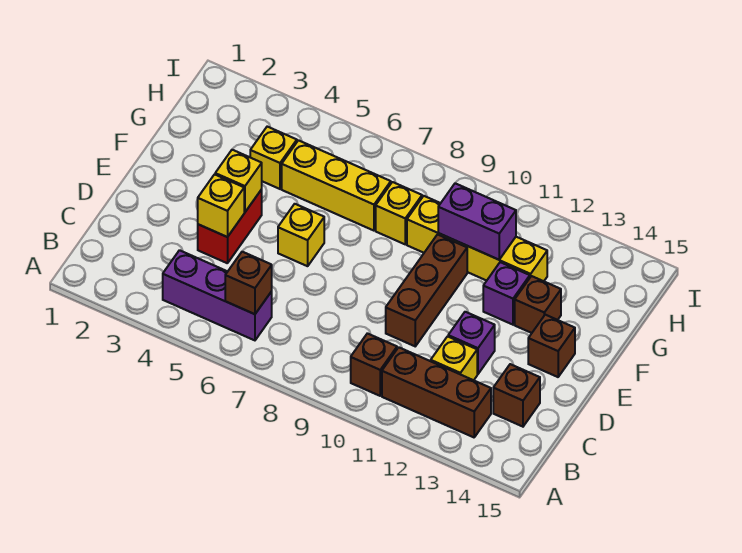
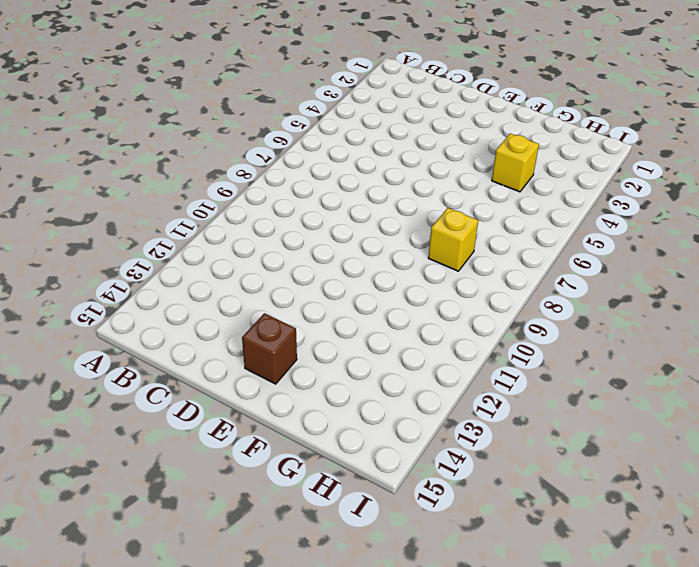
none -> purple brick B4:B6 level 1
none -> brown brick B10 level 1
none -> brown brick B11:B13 level 1

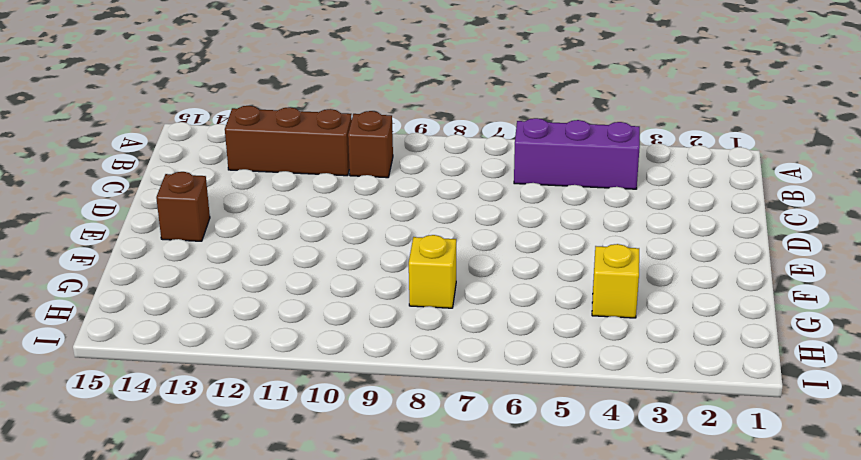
none -> yellow brick C12 level 1
none -> brown brick C14 level 1
none -> red brick D4:E4 level 1

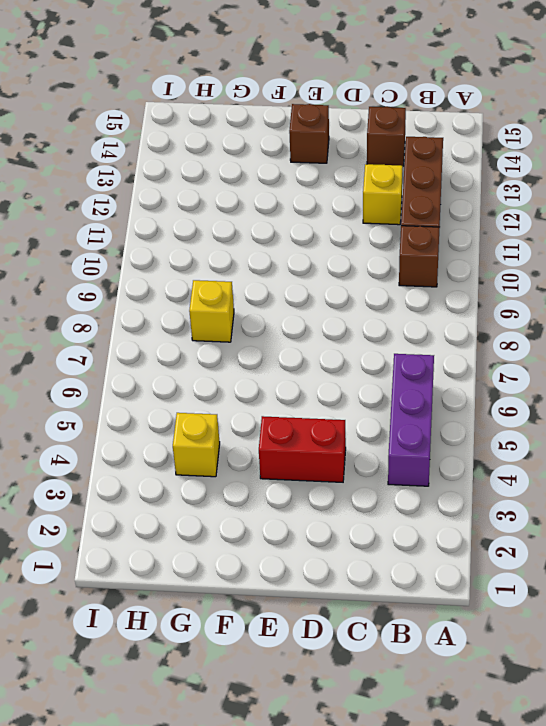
none -> brown brick D10:F10 level 1
none -> purple brick D12 level 1
none -> yellow brick E6 level 1

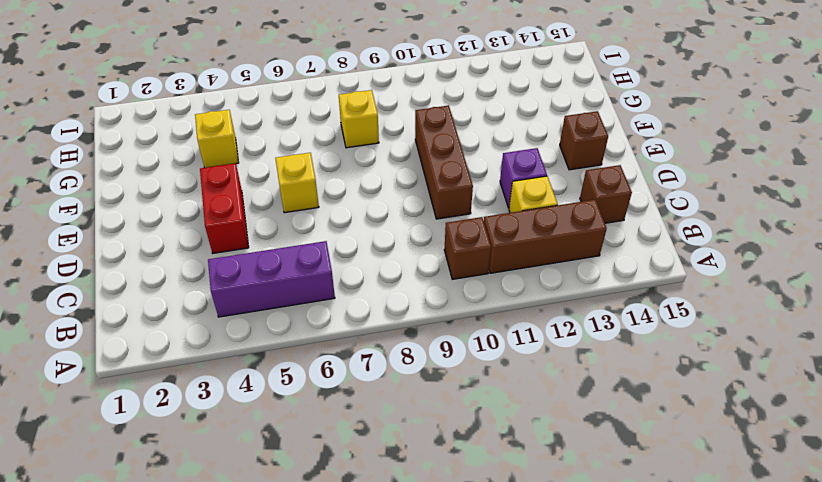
none -> purple brick F12 level 1
none -> brown brick F13 level 1
none -> yellow brick G5:G7 level 1

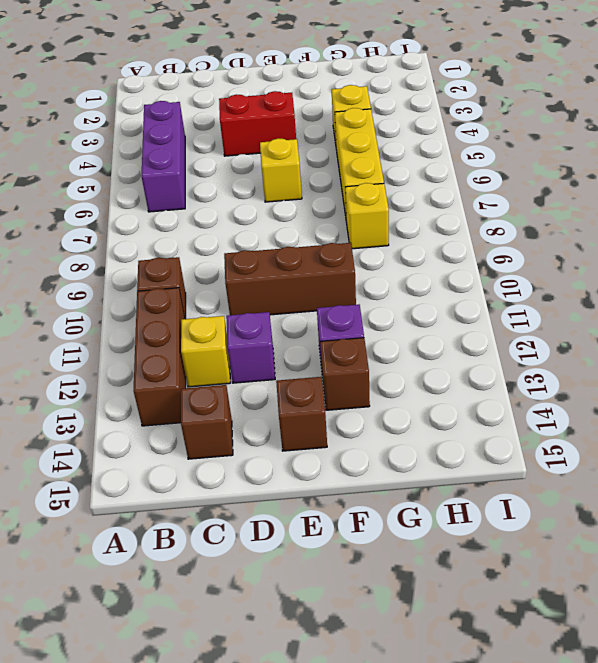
none -> yellow brick G9:G12 level 1
none -> brown brick B6 level 2
none -> yellow brick D4 level 2

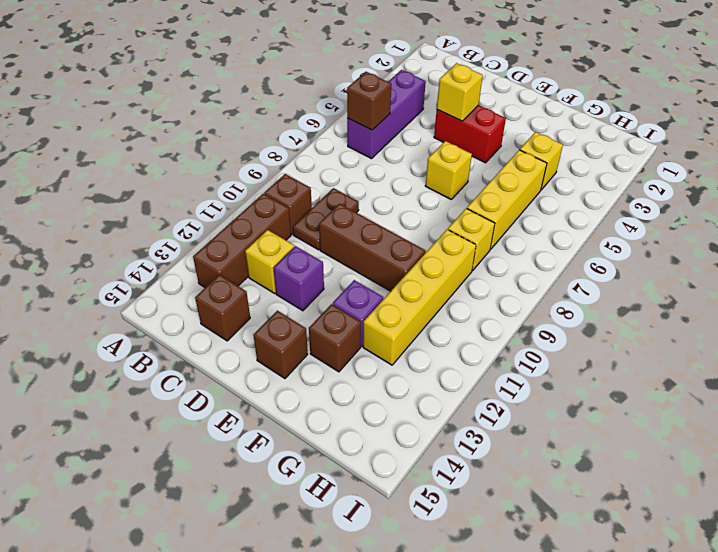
brown plate C9:C10 level 1 -> none
none -> yellow brick E4 level 2
none -> purple brick G10:G11 level 2

